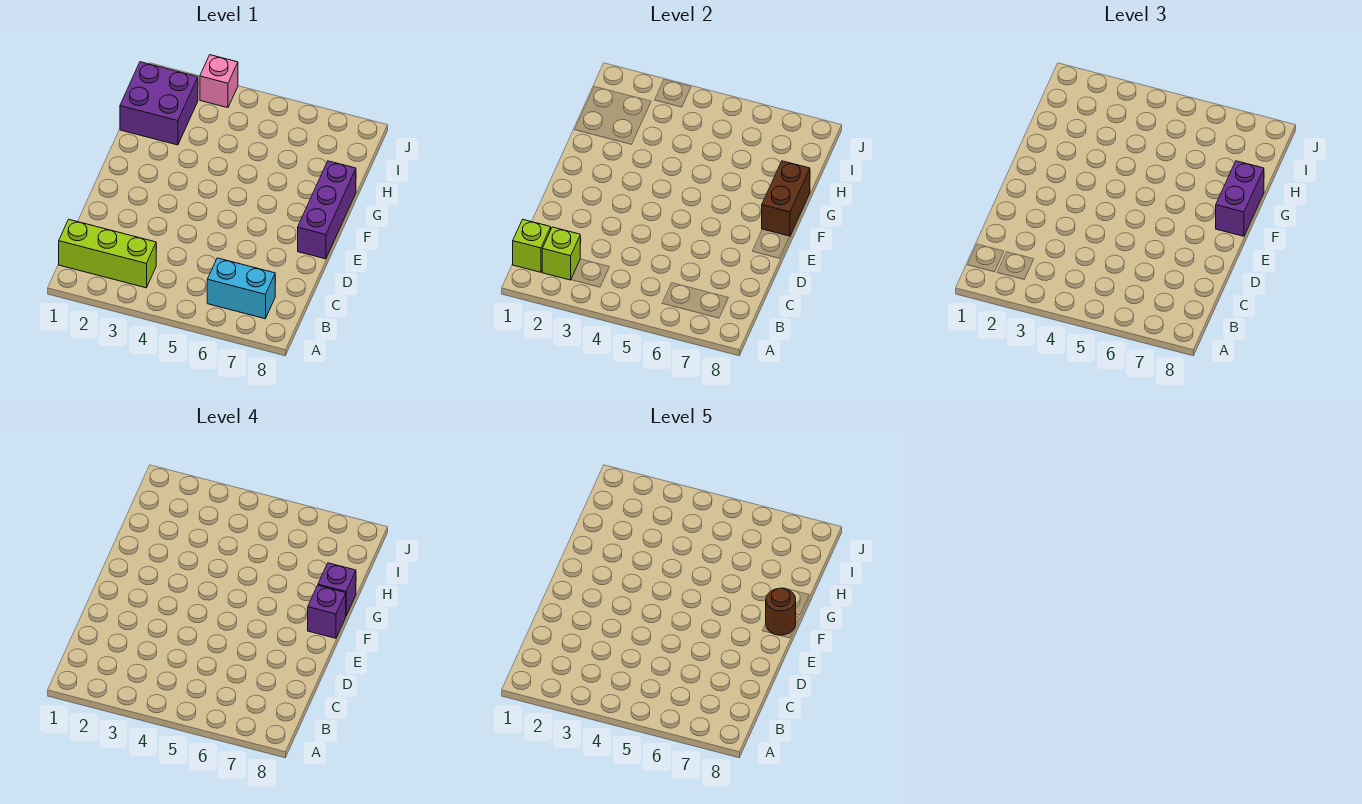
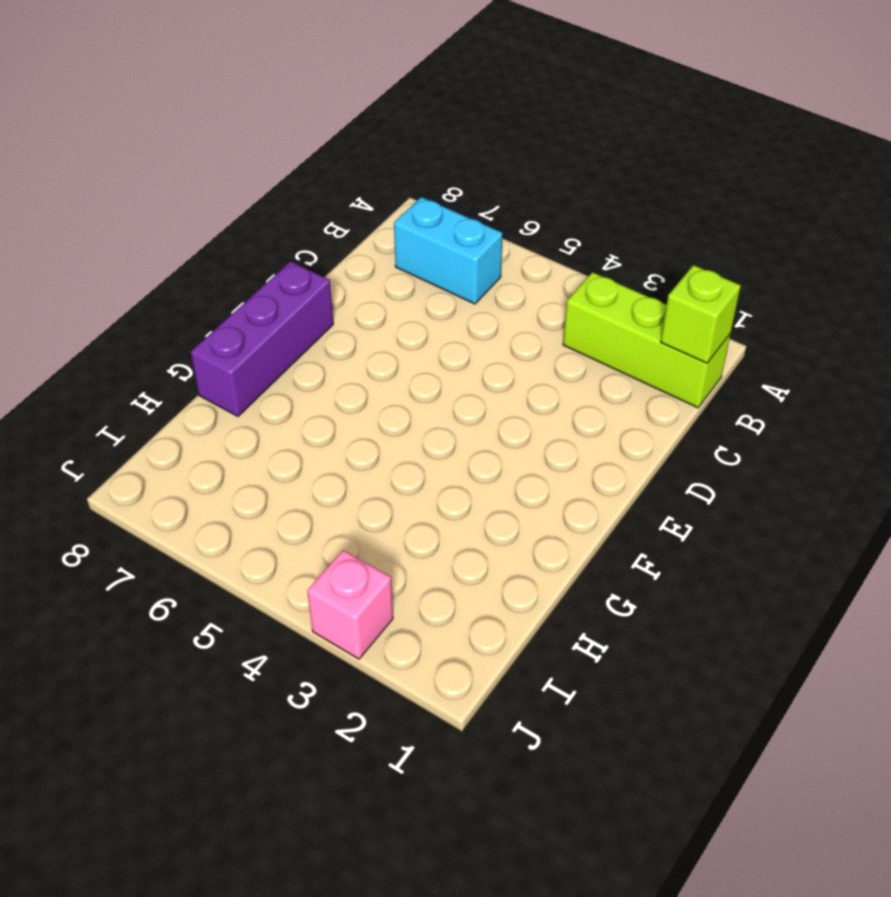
none -> purple brick H1:I2 level 1
none -> lime brick B2 level 2
none -> brown brick F8:G8 level 2

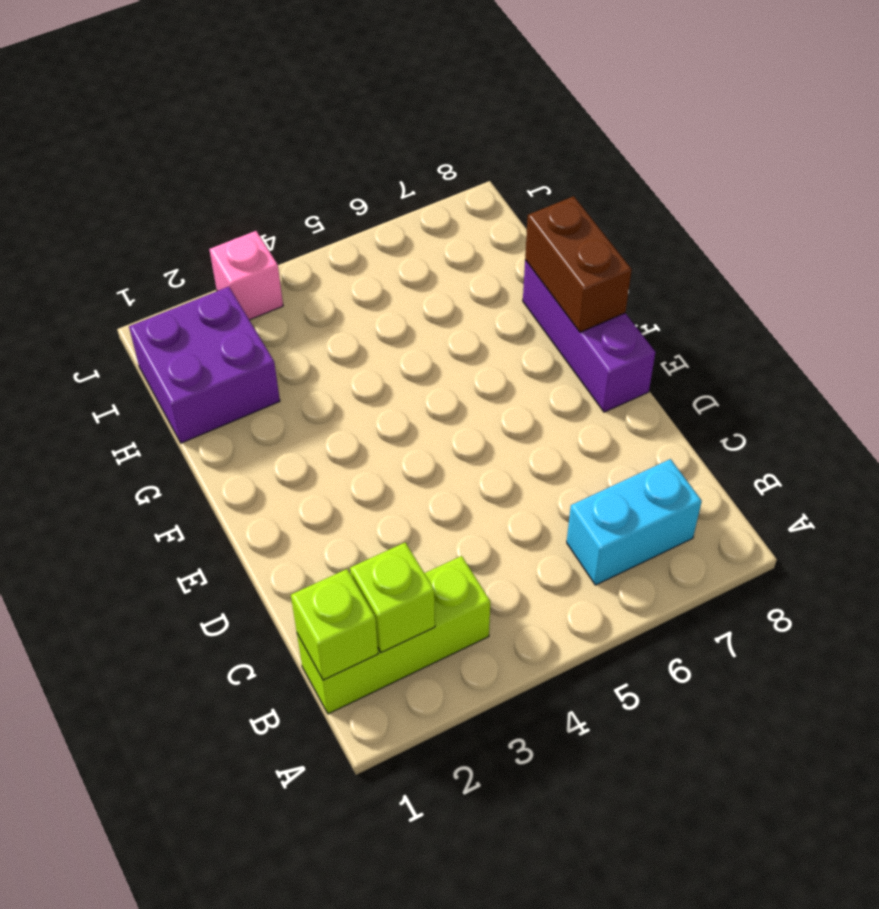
none -> purple brick F8:G8 level 3
none -> purple brick F8 level 4
none -> purple brick G8 level 4

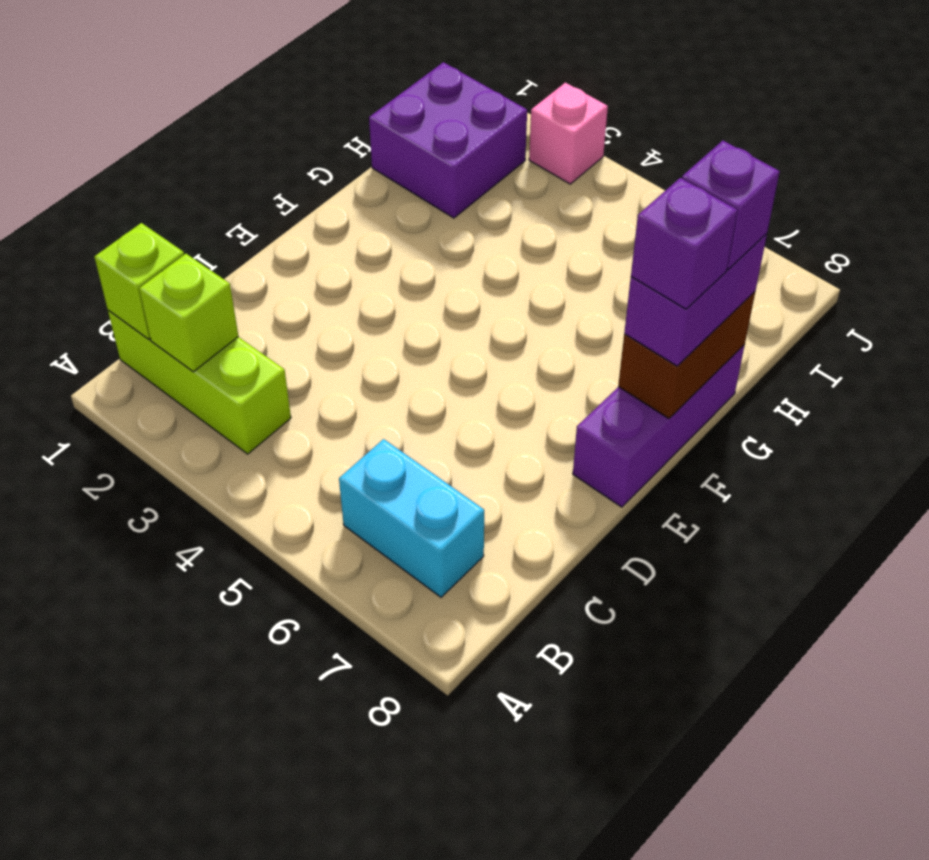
none -> brown round brick F8 level 5

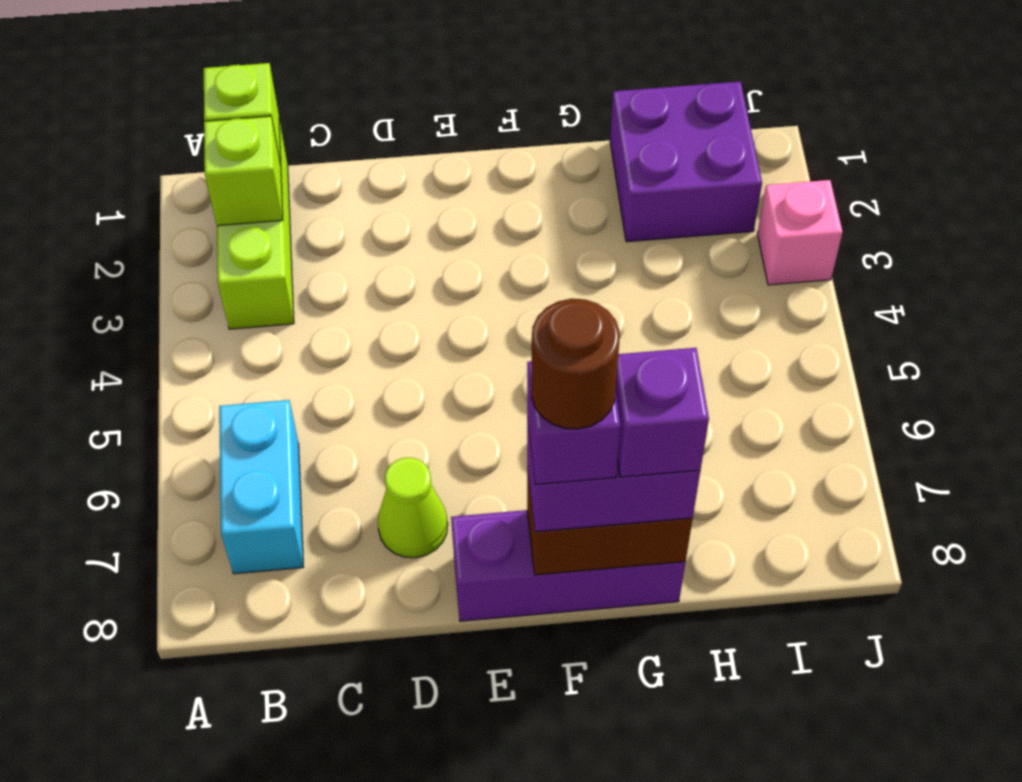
lime cone D7 level 1 -> none

